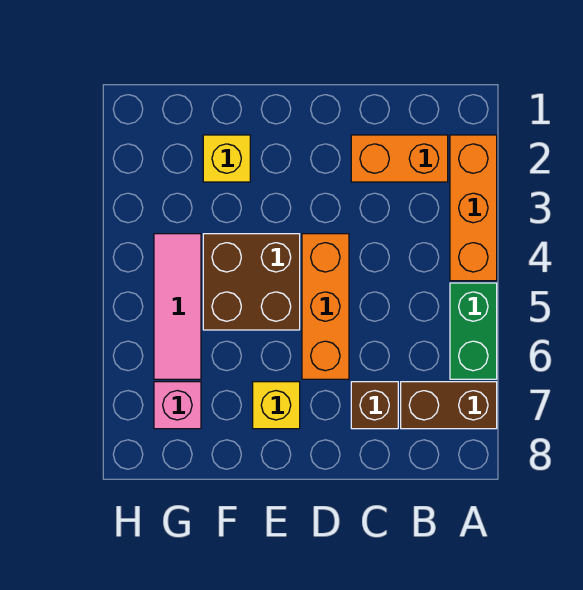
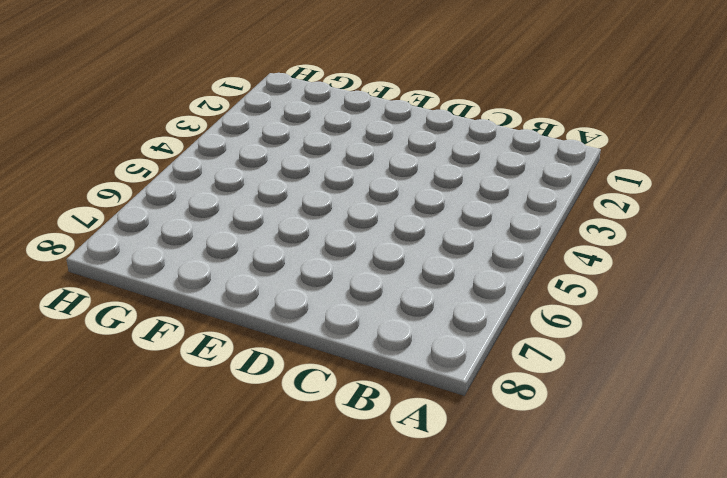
none -> orange brick A2:A4 level 1
none -> green brick A5:A6 level 1

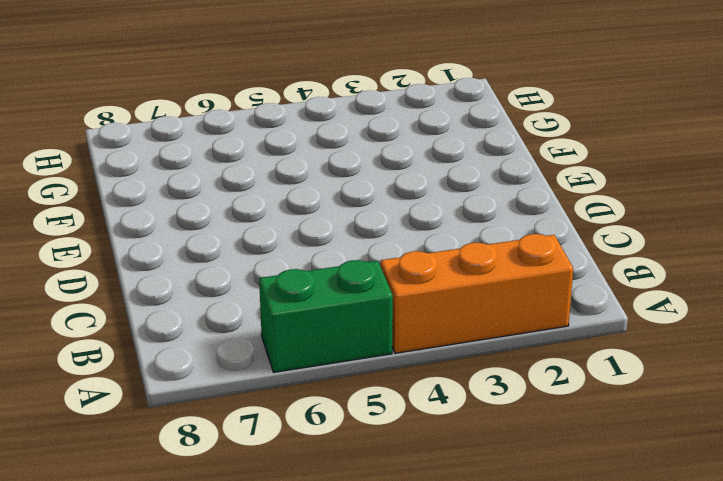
none -> brown brick A7:B7 level 1
none -> orange brick B2:C2 level 1

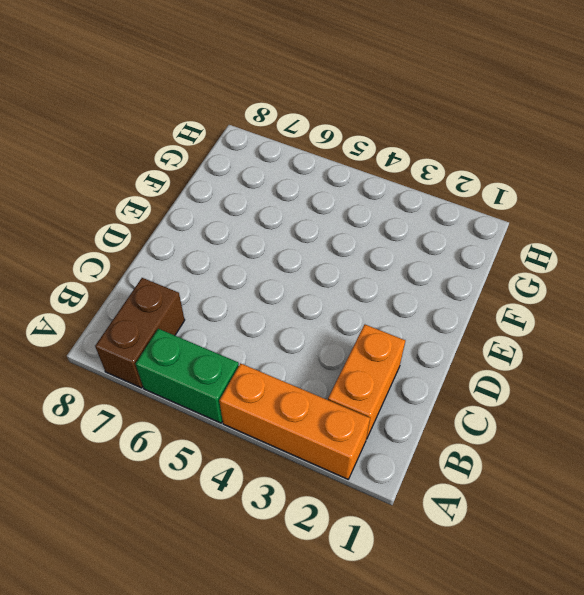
none -> brown brick C7 level 1
none -> orange brick D4:D6 level 1

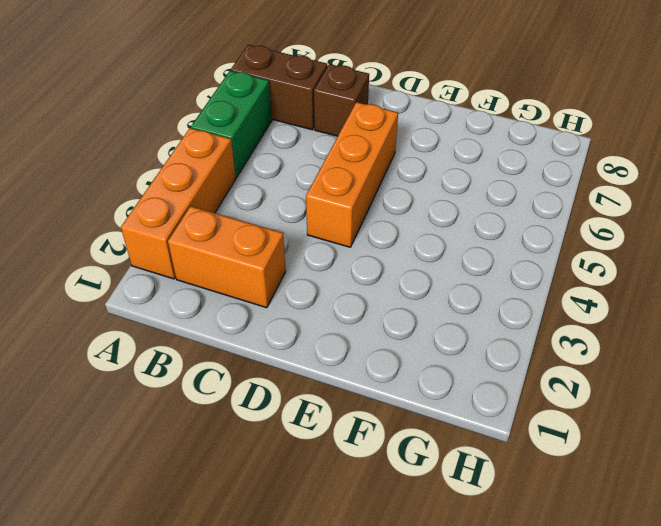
none -> brown brick E4:F5 level 1
none -> yellow brick E7 level 1

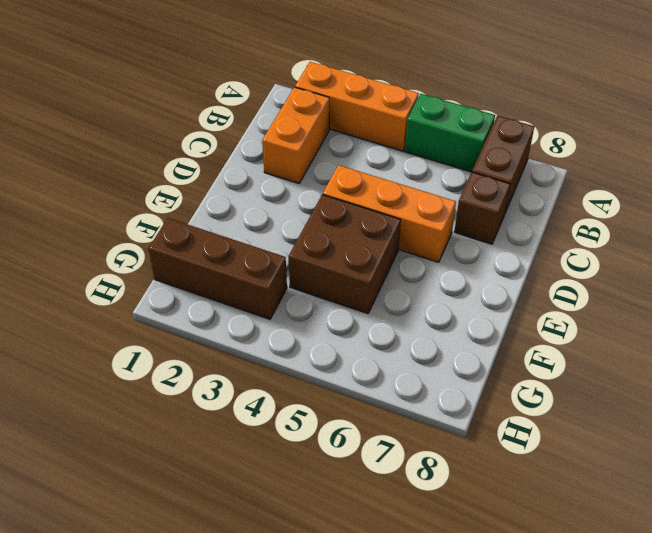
brown brick G1:G3 level 1 -> none
none -> yellow brick E7 level 1
none -> yellow brick F2 level 1

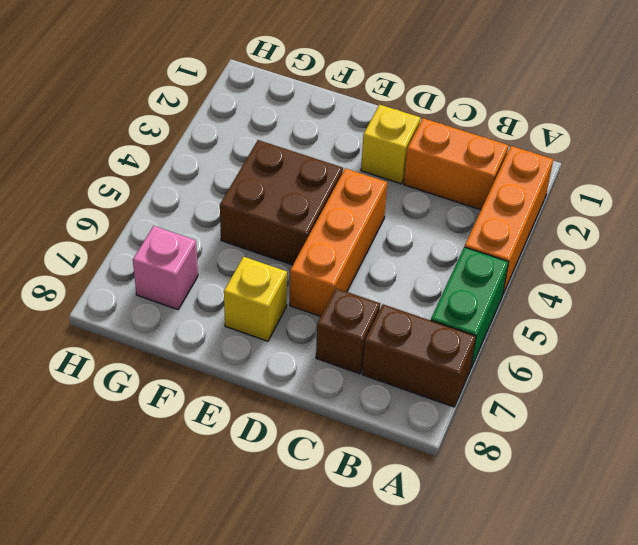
yellow brick D2 level 1 -> yellow brick F2 level 1
none -> pink tile G4:G6 level 1

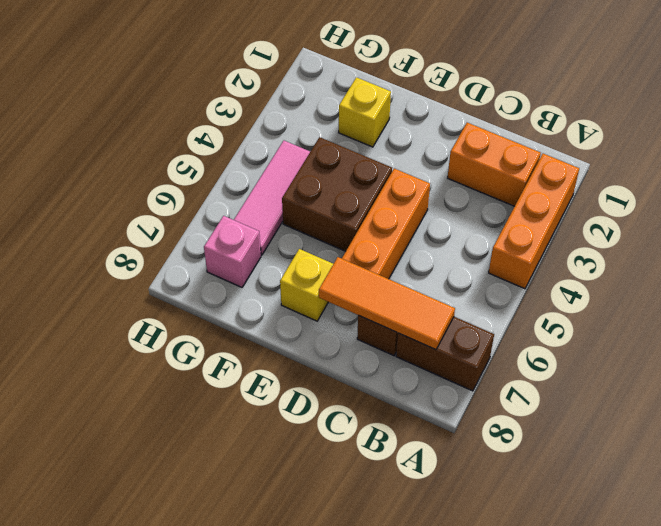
orange tile B7:D7 level 2 -> none
none -> green brick A5:A6 level 1

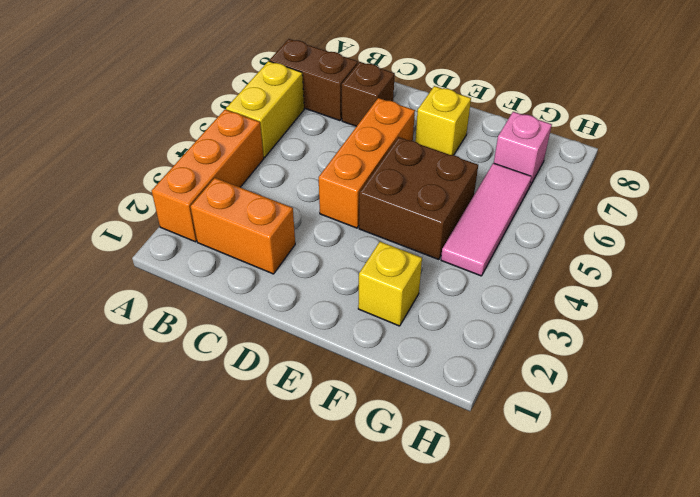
yellow brick A5:A6 level 1 -> green brick A5:A6 level 1

